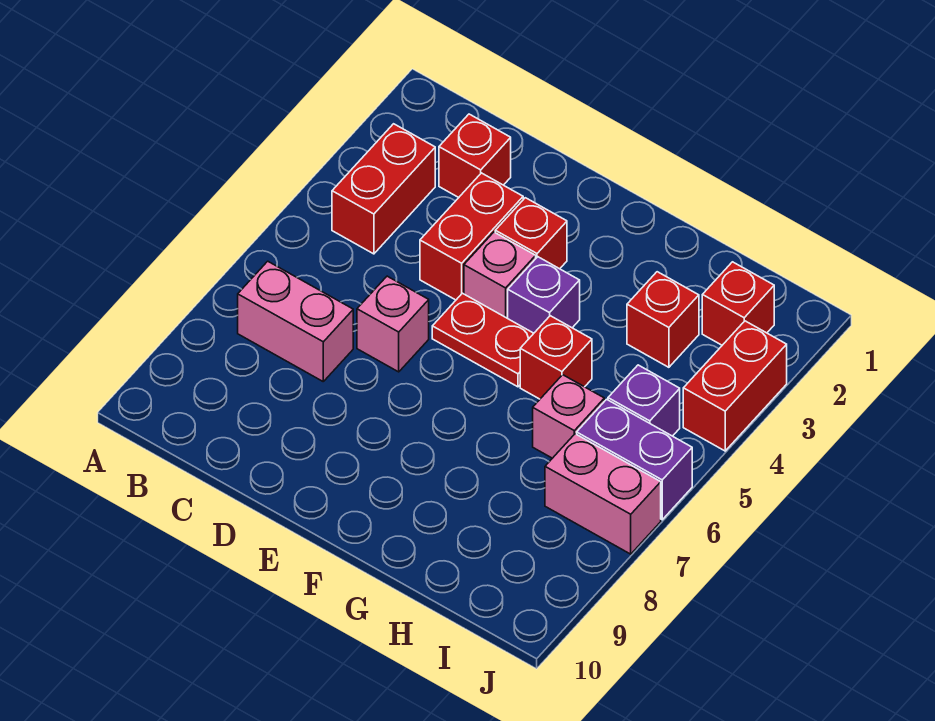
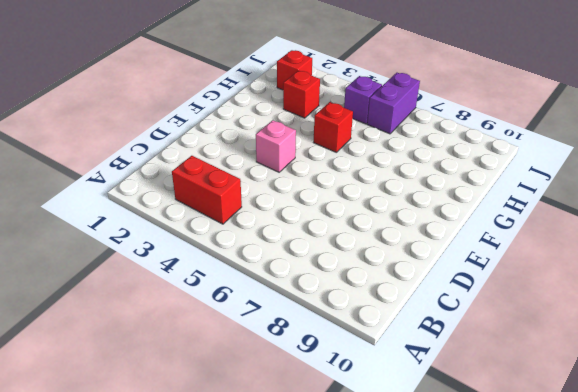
none -> pink brick B7:C7 level 1
none -> red brick C2 level 1
none -> red brick D3:D4 level 1

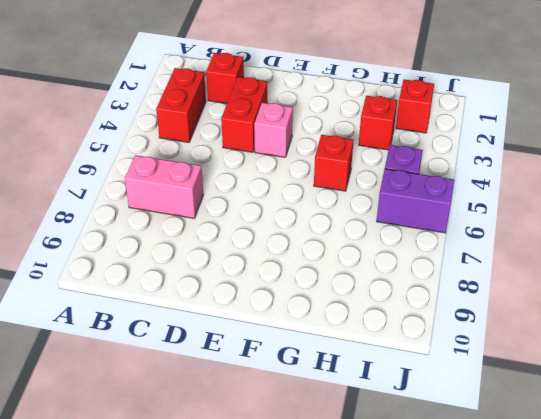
none -> pink brick D6 level 1
none -> red brick E3 level 1
none -> red plate E5:F5 level 1

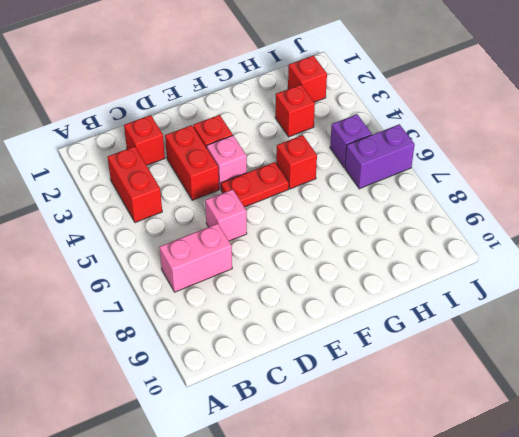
none -> purple brick F4 level 1
none -> pink brick H6 level 1
none -> pink brick I7:J7 level 1

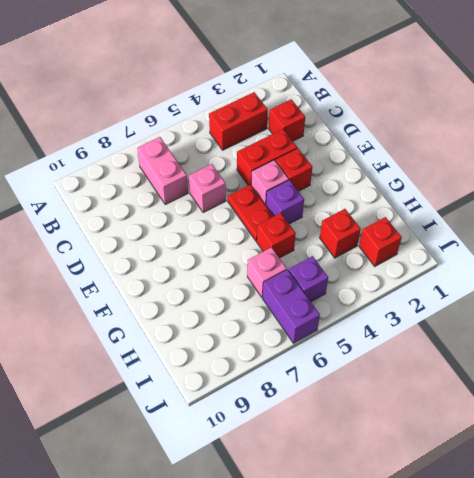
none -> pink brick I7:J7 level 1
none -> red brick J3:J4 level 1

